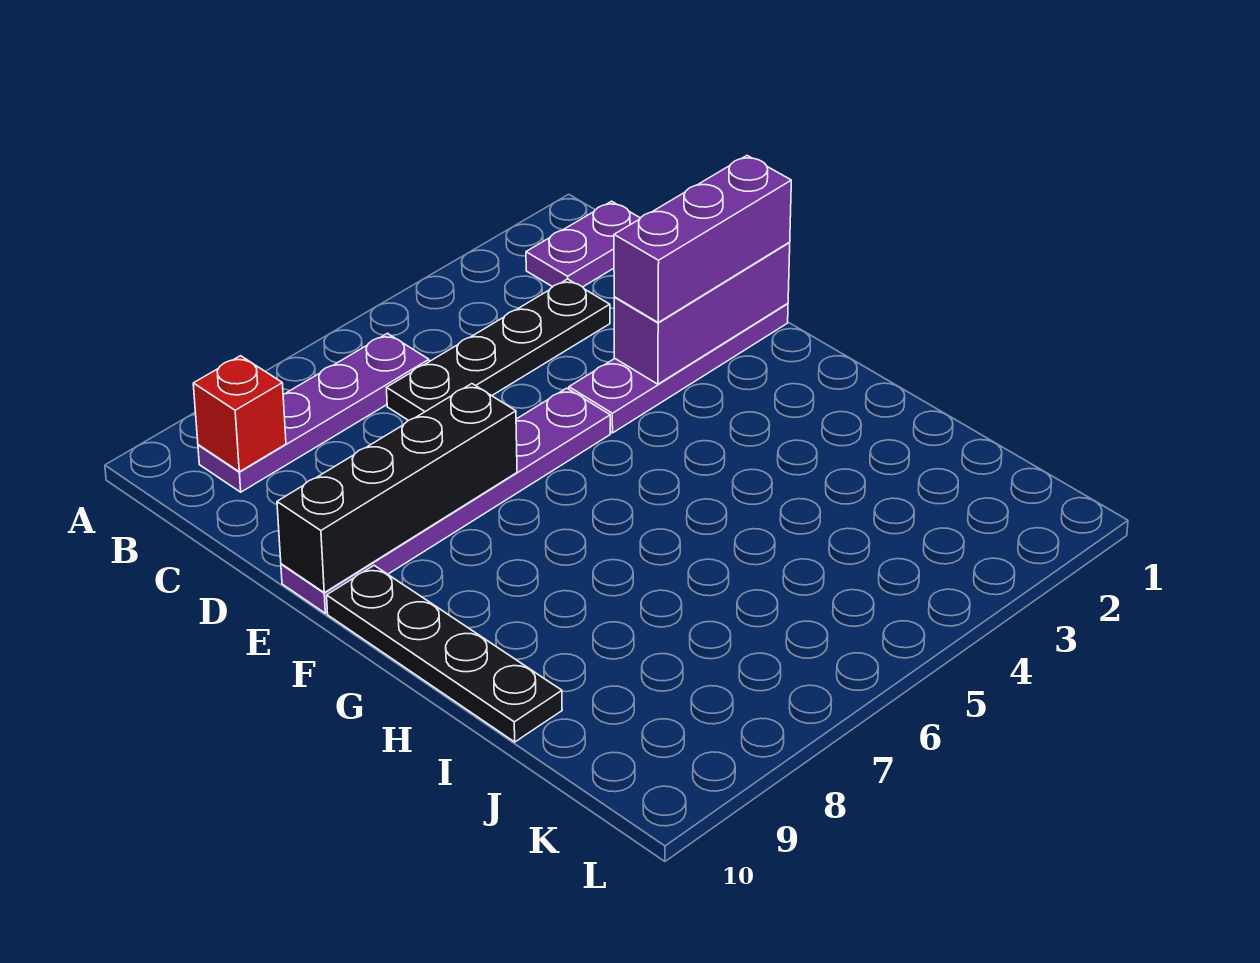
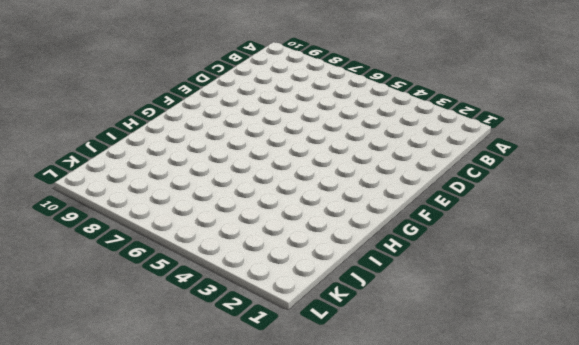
none -> purple plate B1:B2 level 1
none -> purple plate B6:B9 level 1

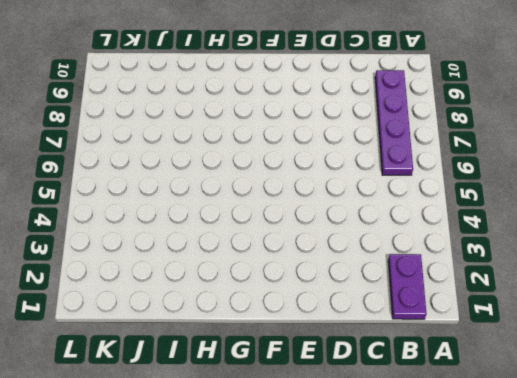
none -> black plate C3:C6 level 1
none -> purple plate E1:E4 level 1

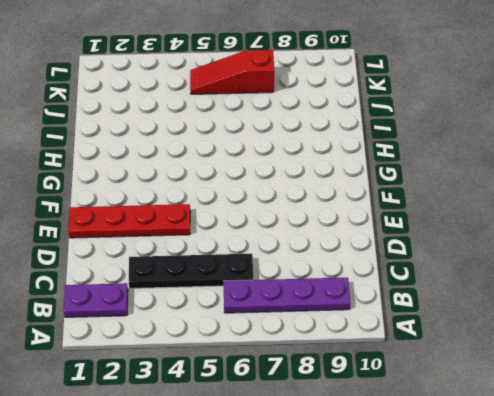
red plate E1:E4 level 1 -> purple plate E1:E4 level 1
red slope K5:K7 level 1 top 7 -> none
none -> purple plate E5:E10 level 1
none -> black plate F10:I10 level 1

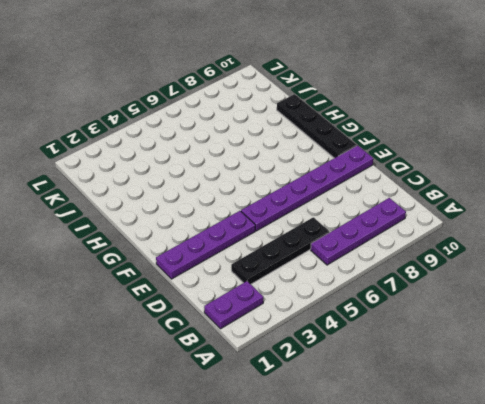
none -> red brick B9 level 2
none -> purple brick E1:E3 level 2

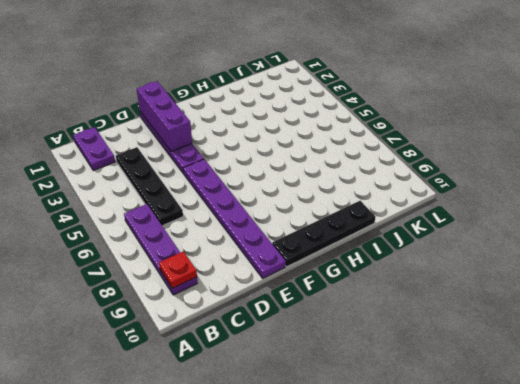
red plate B9 level 2 -> red brick B9 level 2
none -> black brick E7:E10 level 2
none -> purple brick E1:E3 level 3

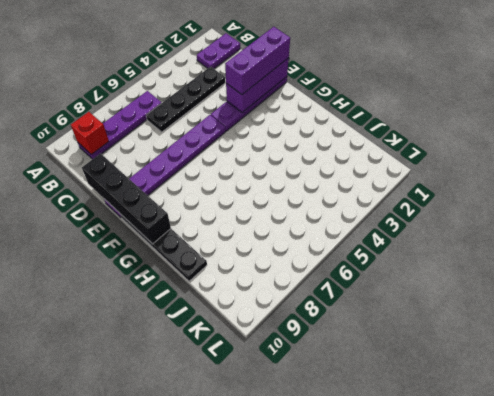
black brick D10:G10 level 2 -> black brick E7:E10 level 2

